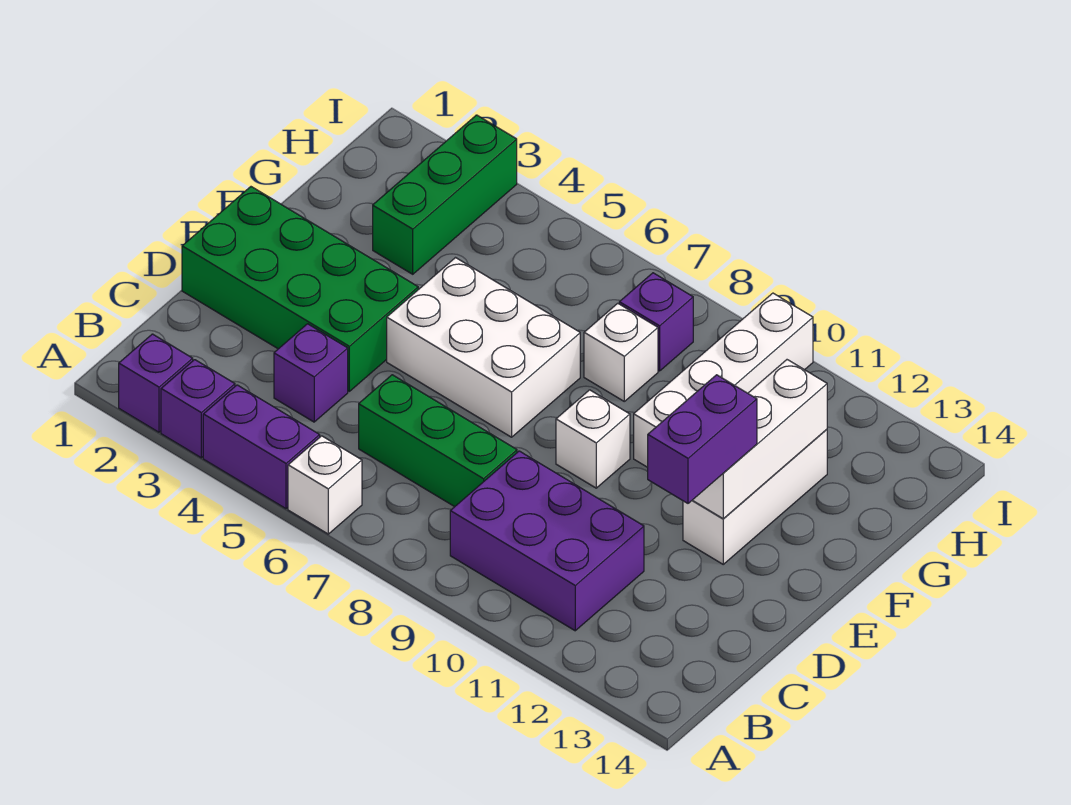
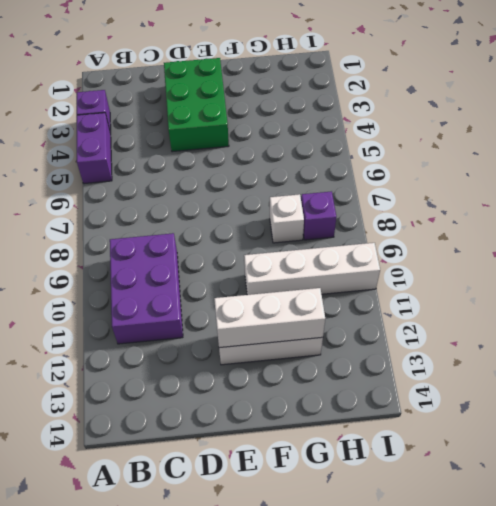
green brick D2:E4 level 1 -> green brick D1:E4 level 1
none -> purple brick A2 level 1
none -> white brick A6 level 1
none -> purple brick C4 level 1

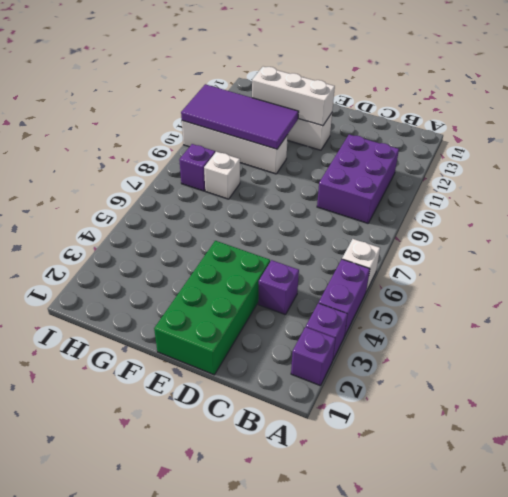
purple tile F10:I11 level 2 -> none
none -> green brick C6:C8 level 1
none -> white brick E5:F7 level 1
none -> white brick E9 level 1

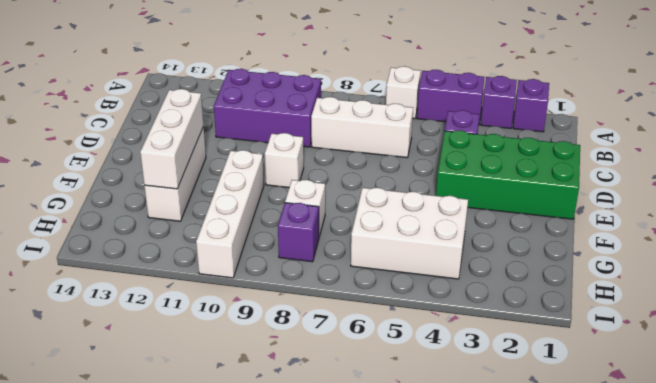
white brick C6:C8 level 1 -> green brick C6:C8 level 1
white brick G4:H6 level 1 -> white brick E5:F7 level 1
none -> green brick G3:I3 level 1
none -> purple brick D12:E12 level 3

